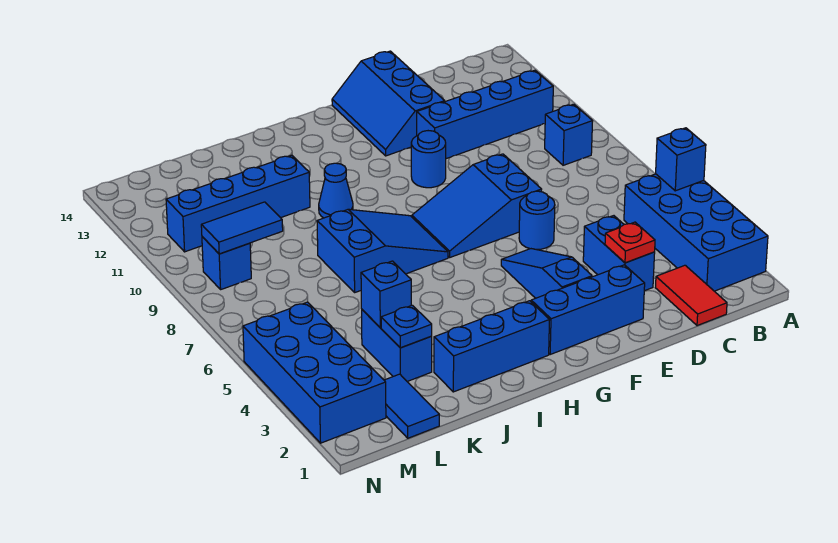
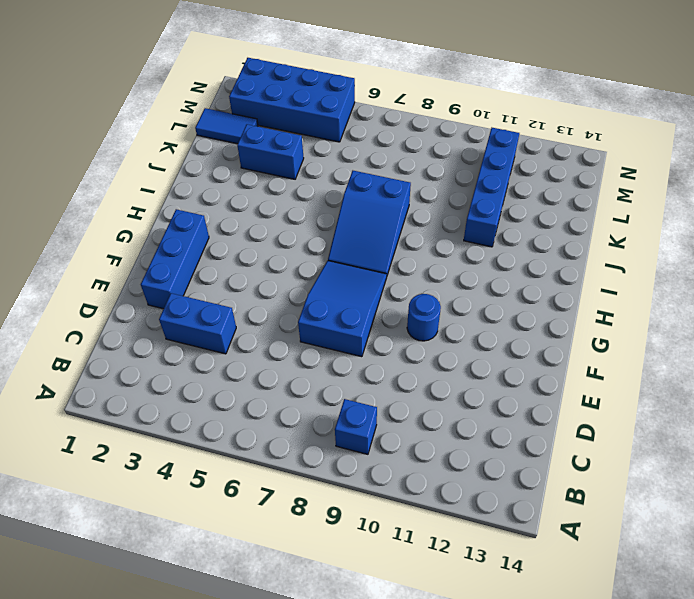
none -> blue brick A2:B5 level 1
none -> blue brick B11:E11 level 1
none -> red tile C1:C2 level 1

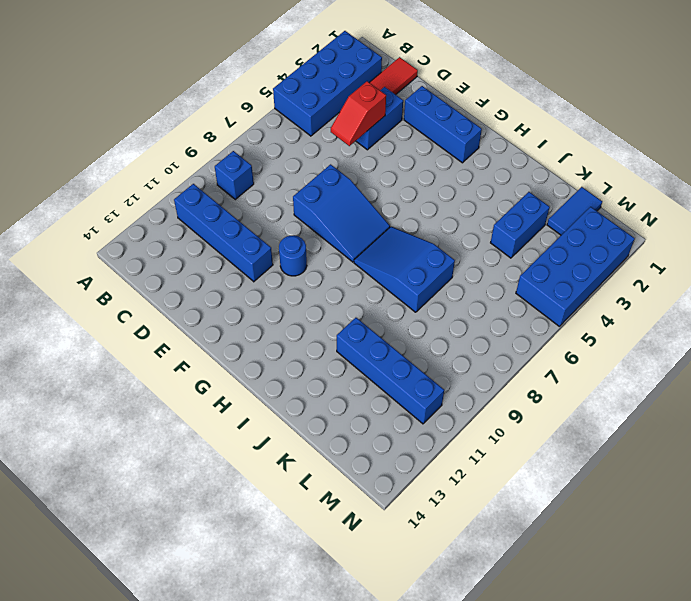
red slope D4:D5 level 2 top 4 -> none
none -> blue round brick E6 level 1
none -> blue slope E12:F14 level 1 top E
none -> blue slope F3:F5 level 1 top 3

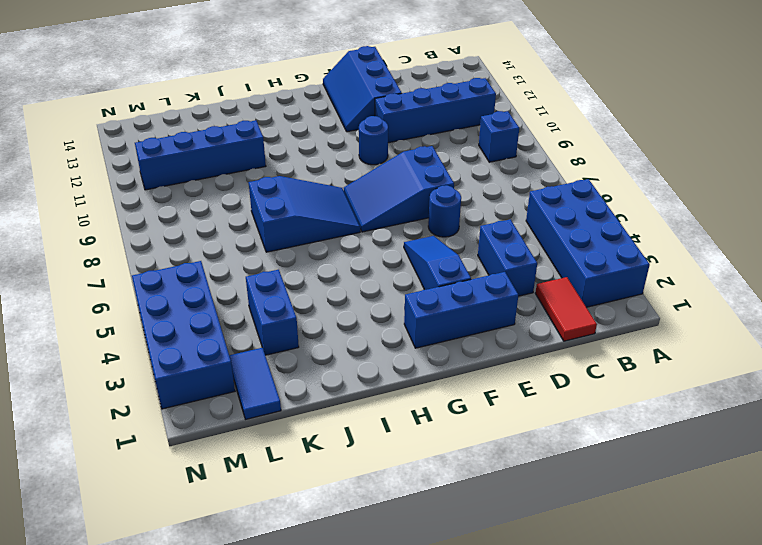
none -> blue brick H2:J2 level 1
none -> blue cone I10 level 1
none -> blue brick M9 level 1

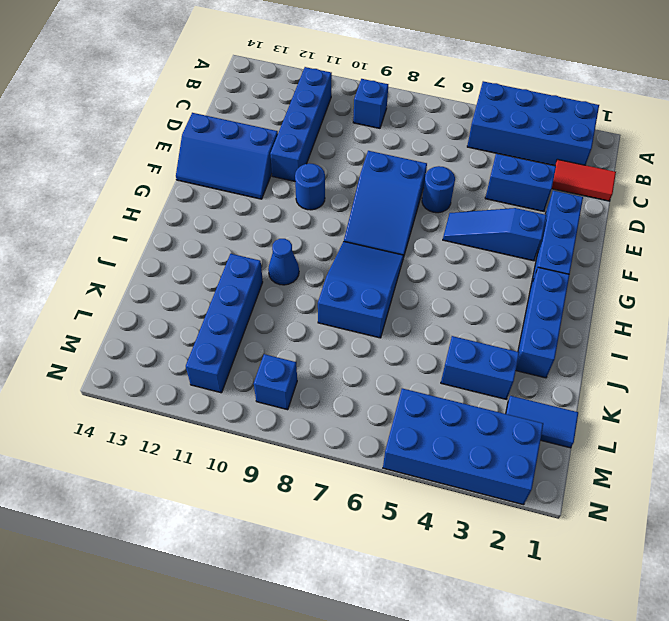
none -> blue brick A5 level 2
none -> red plate D3 level 2
none -> blue plate K3 level 2

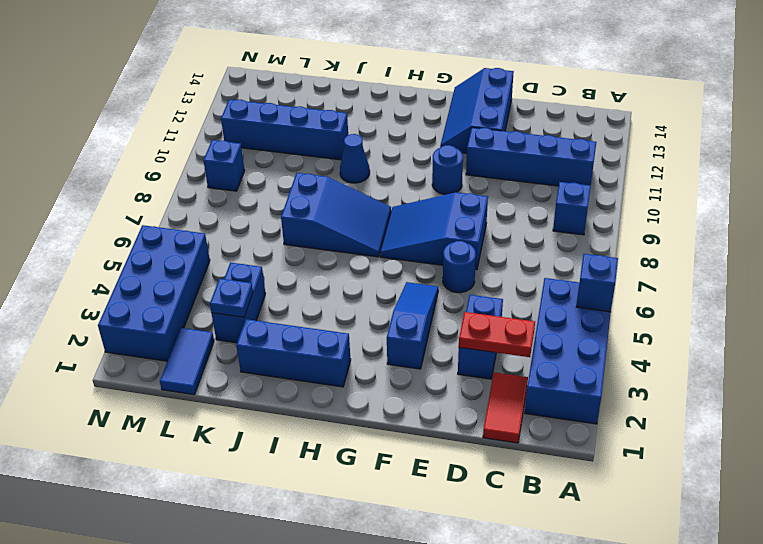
red plate C3:D3 level 2 -> red plate D3 level 2
none -> blue brick E2:G2 level 1
none -> blue brick K4 level 2
none -> blue tile L9:M9 level 2

